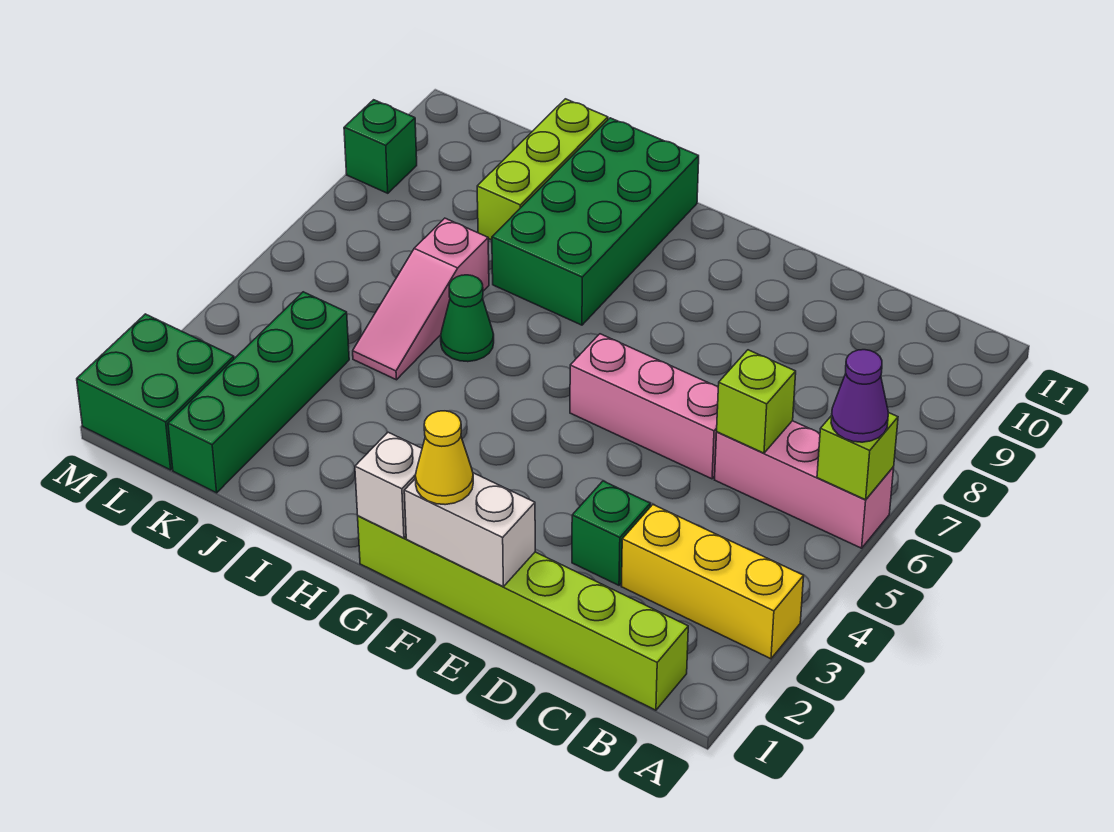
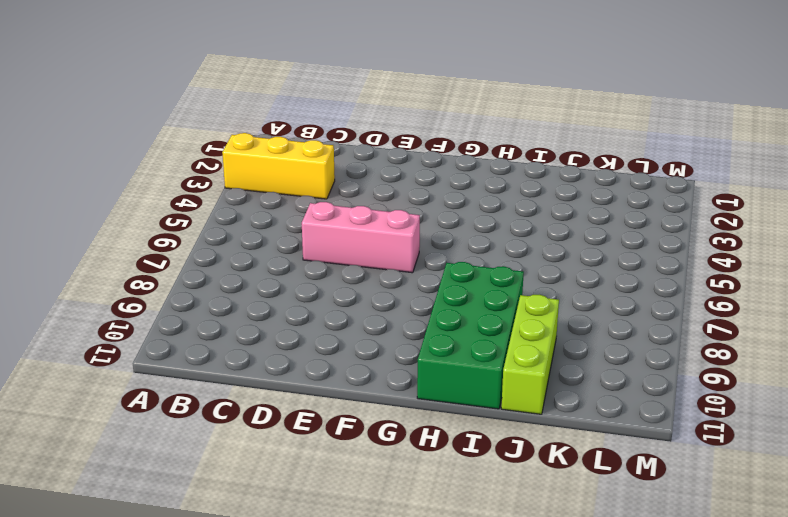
none -> pink brick A6:C6 level 1
none -> lime brick B1:G1 level 1
none -> green brick D3 level 1

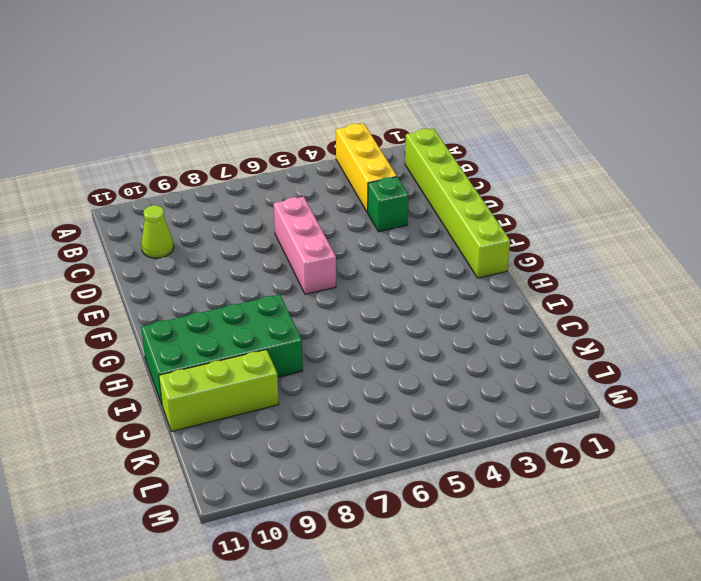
lime cone C10 level 1 -> none
none -> pink brick A6:C6 level 1
none -> green cone I6 level 1
none -> pink slope J5:J7 level 1 top 7

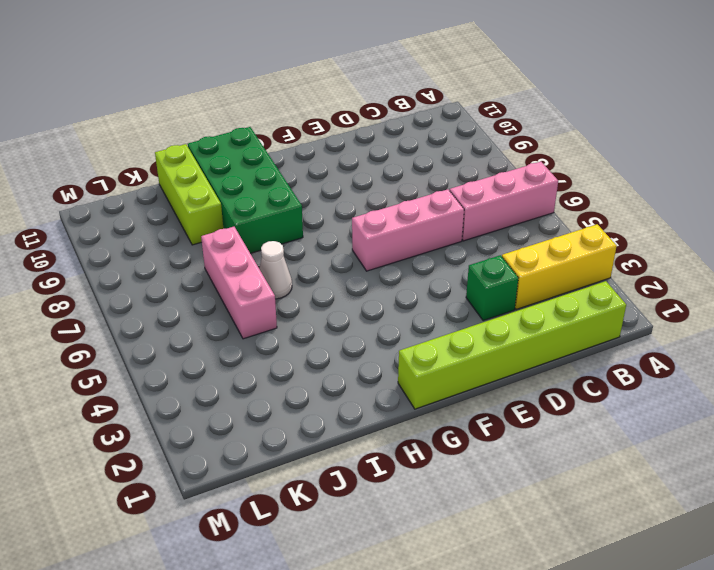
white cone I6 level 1 -> green cone I6 level 1
pink brick J5:J7 level 1 -> pink slope J5:J7 level 1 top 7
none -> green brick K1:K4 level 1
none -> green brick L1:M2 level 1
none -> green brick M9 level 1

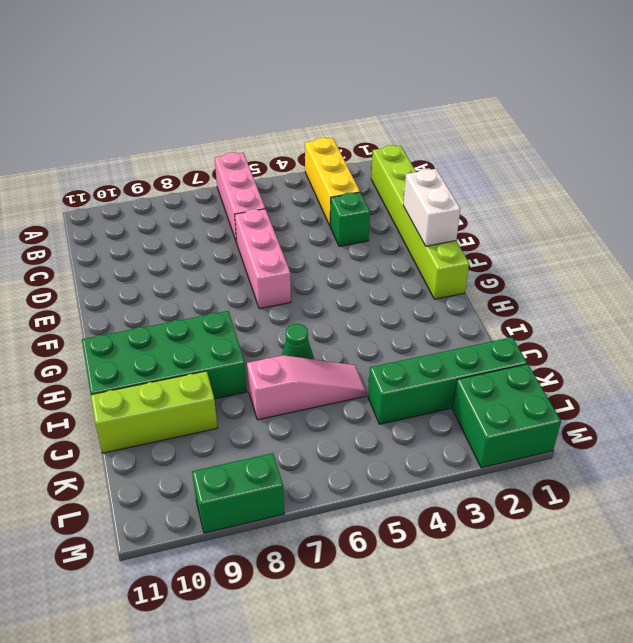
green brick M8:M9 level 1 -> green brick M9 level 1
none -> lime brick A6 level 2
none -> lime brick C6 level 2
none -> white brick G1 level 2

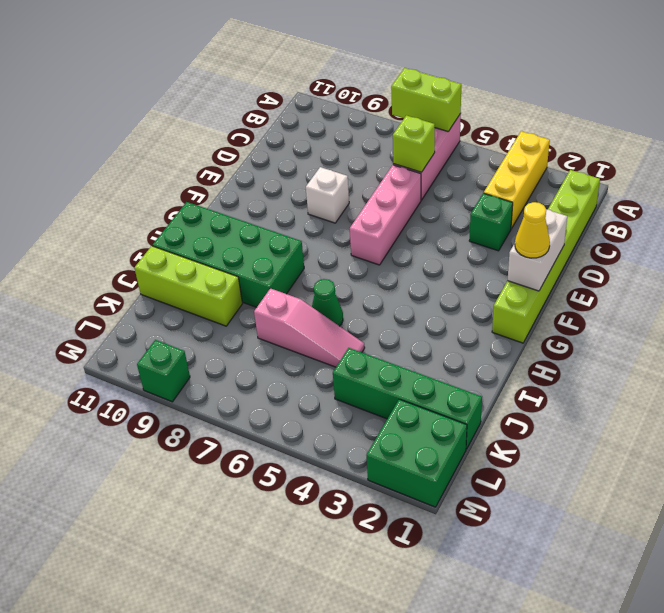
lime brick A6:A7 level 2 -> lime brick A6 level 2
white brick E8 level 1 -> white brick G1 level 2
none -> purple cone A6 level 3

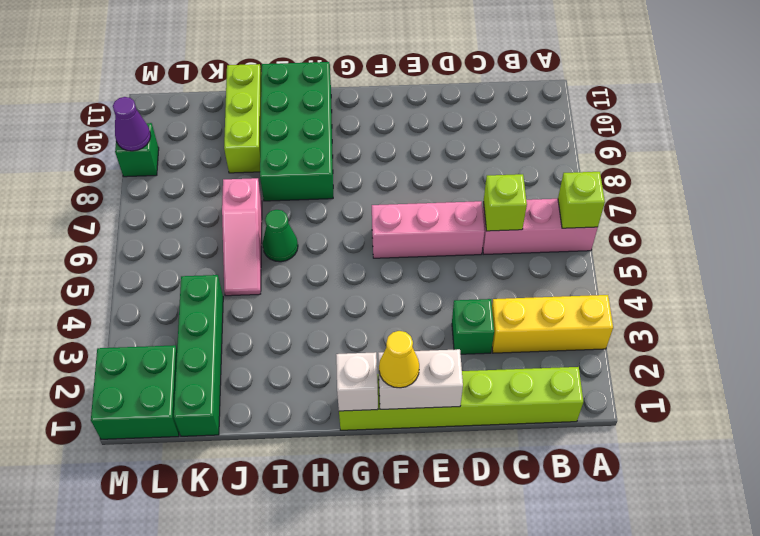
purple cone M9 level 2 -> purple cone A6 level 3

